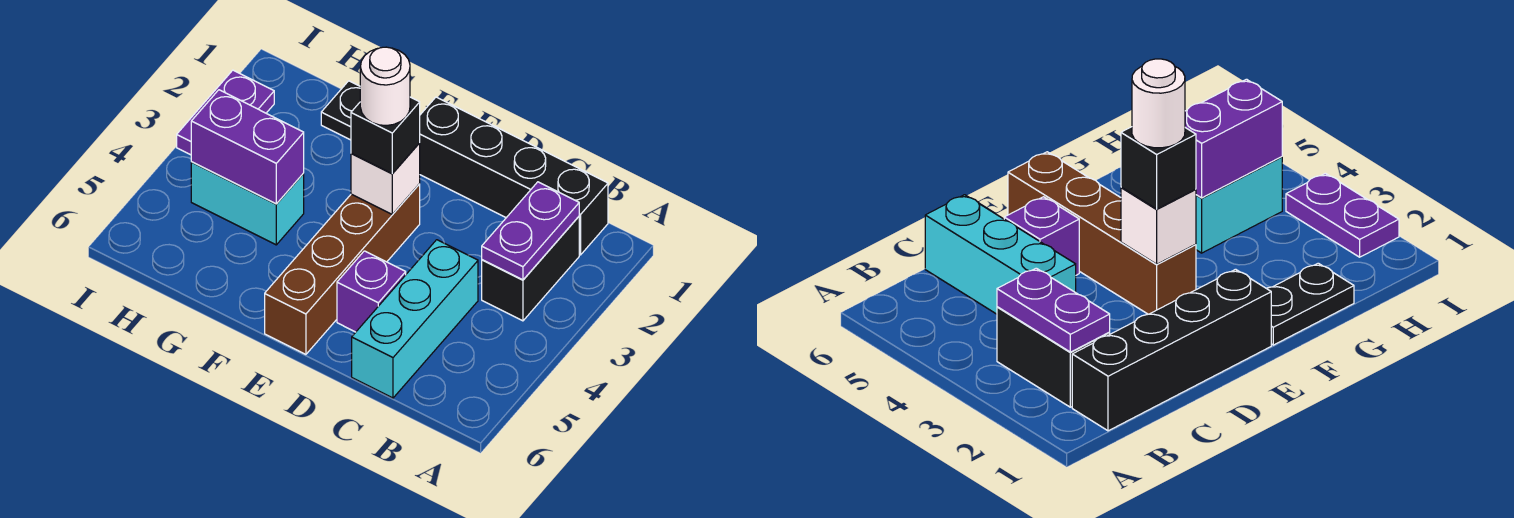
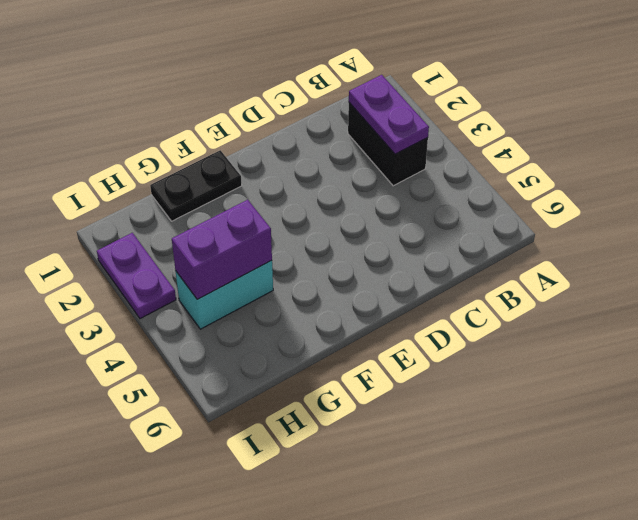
none -> black brick B1:E1 level 1
none -> cyan brick C4:C6 level 1
none -> purple brick D5 level 1

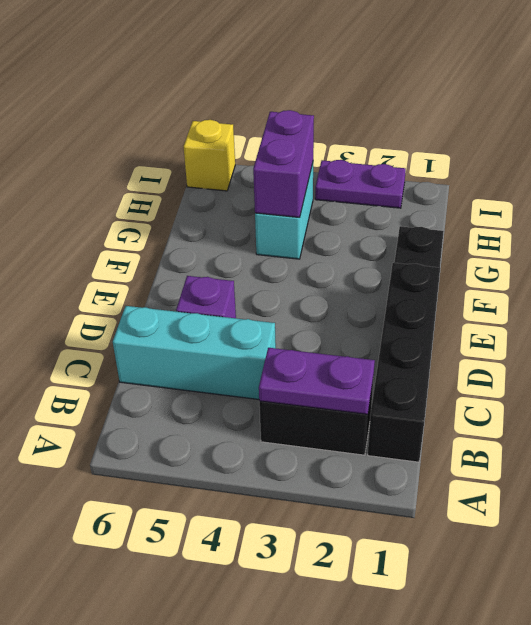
yellow brick I6 level 1 -> none
none -> brown brick E3:E6 level 1
none -> white brick E3 level 2
none -> black brick E3 level 3

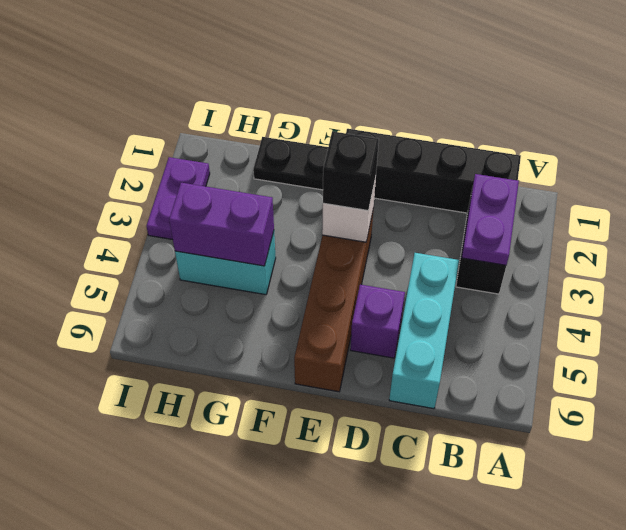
none -> white round brick E3 level 4

